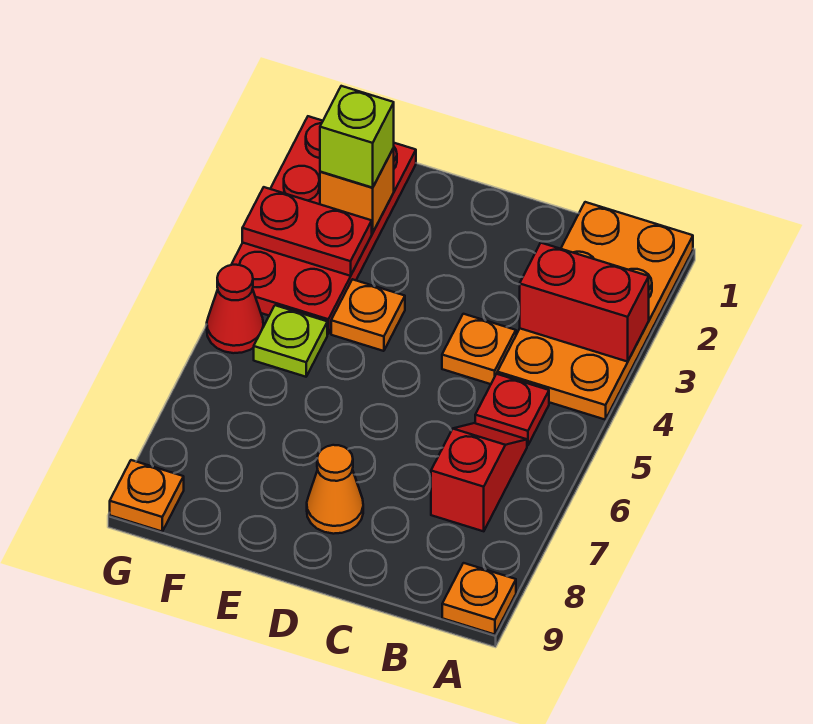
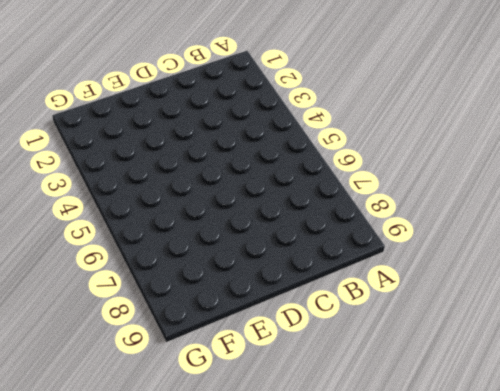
none -> orange plate A1:B4 level 1
none -> orange plate A9 level 1
none -> red plate B5 level 1

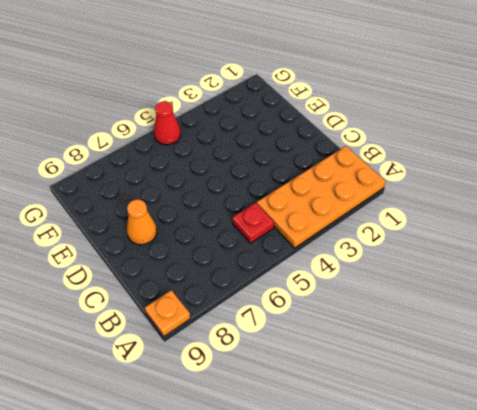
none -> red slope B6:B7 level 1 top 7
none -> orange plate C4 level 1
none -> orange plate E4 level 1

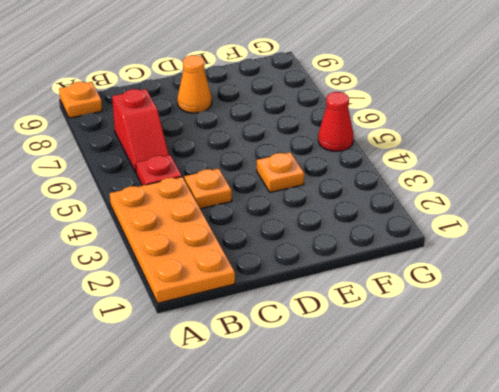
none -> red plate F1:G4 level 1
none -> lime plate F5 level 1
none -> orange plate G9 level 1

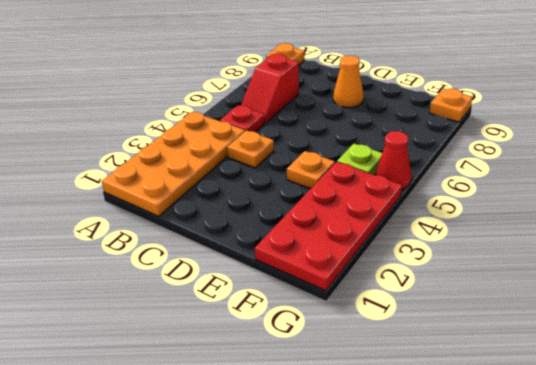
none -> red brick A3:B3 level 2
none -> orange brick F2 level 2
none -> red plate F3:G3 level 2

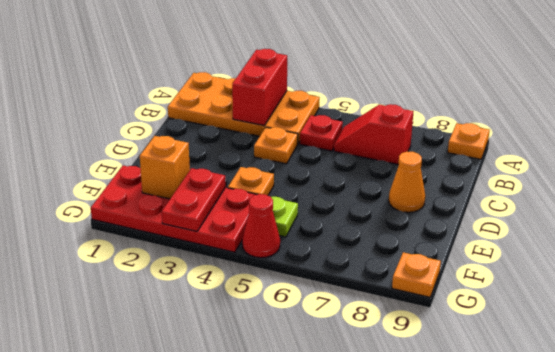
none -> lime brick F2 level 3

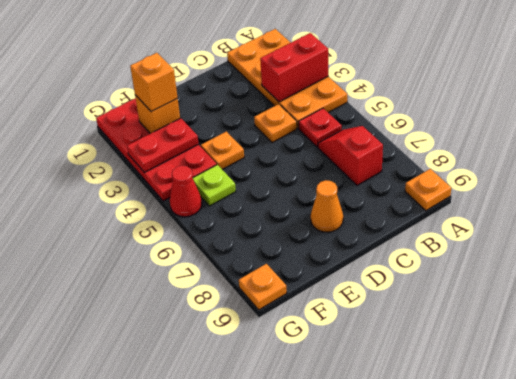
orange brick F2 level 3 -> lime brick F2 level 3

